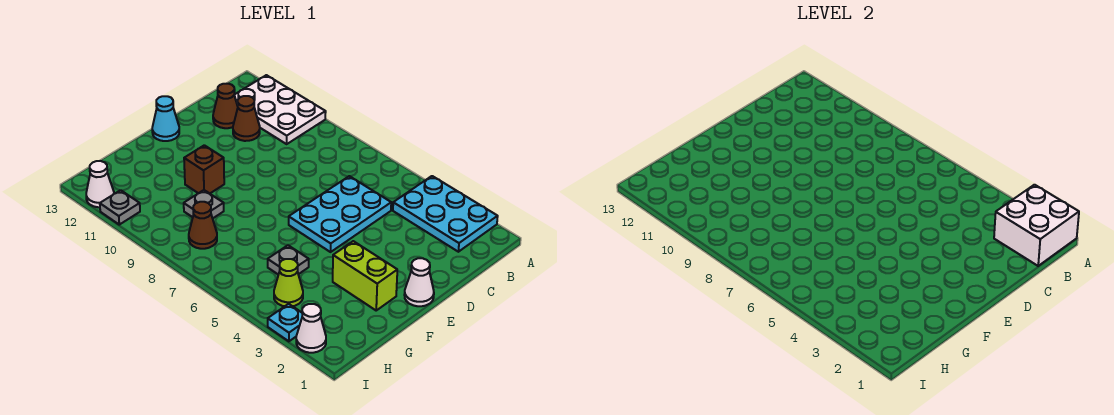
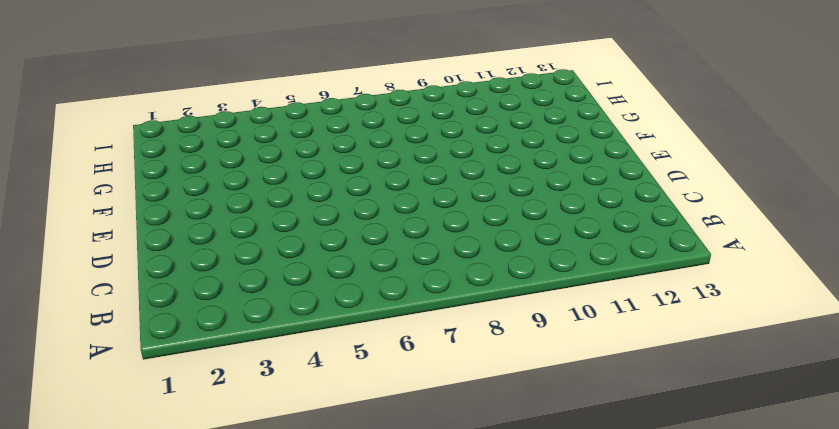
none -> cyan plate A2:B4 level 1
none -> white plate A10:B12 level 1
none -> cyan plate C5:E6 level 1

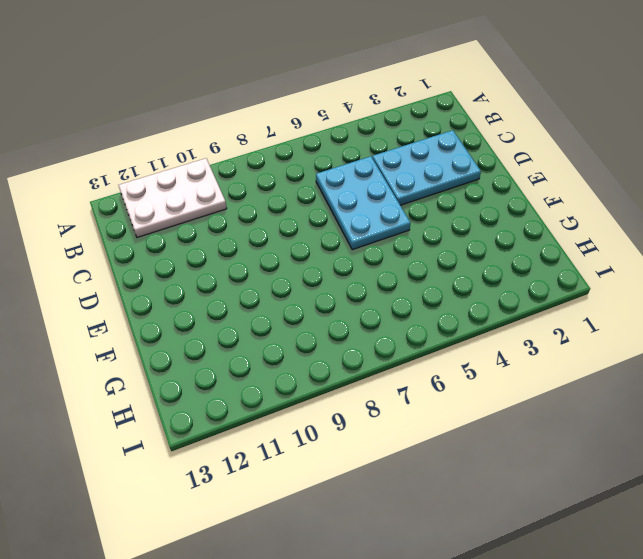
cyan plate C2:D4 level 1 -> cyan plate A2:B4 level 1
none -> brown cone C11 level 1
none -> brown cone C12 level 1
none -> white cone E1 level 1

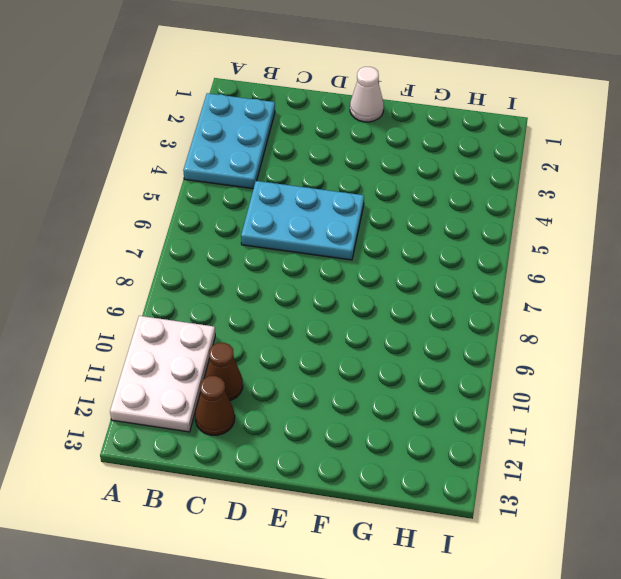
none -> cyan cone E13 level 1
none -> lime brick F2:F3 level 1
none -> brown brick F10 level 1

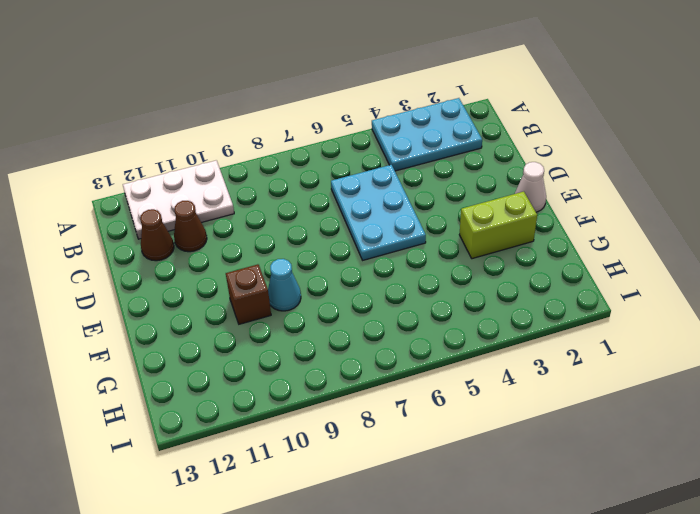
cyan cone F9 level 1 -> cyan cone E13 level 1
none -> grey plate G5 level 1
none -> grey plate G9 level 1
none -> lime cone H4 level 1

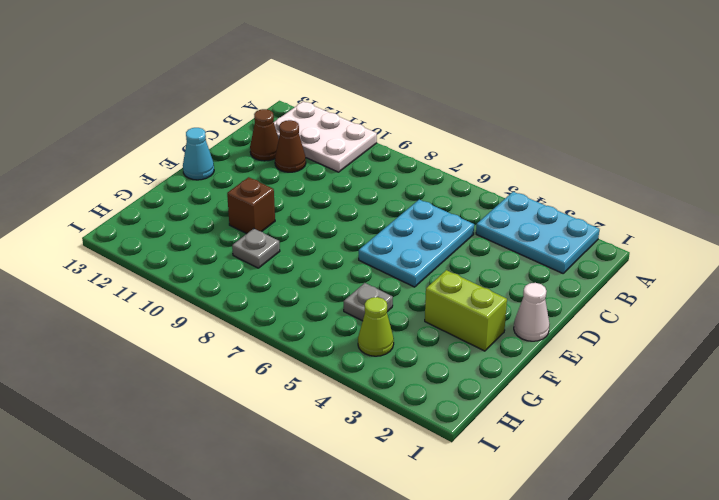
none -> brown cone H8 level 1
none -> white cone I2 level 1
none -> cyan plate I3 level 1

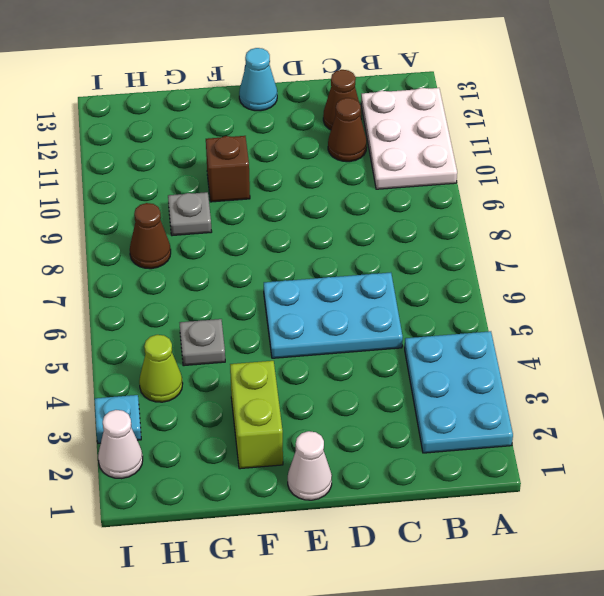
none -> grey plate I11 level 1
none -> white cone I12 level 1
none -> white brick A1:B2 level 2

